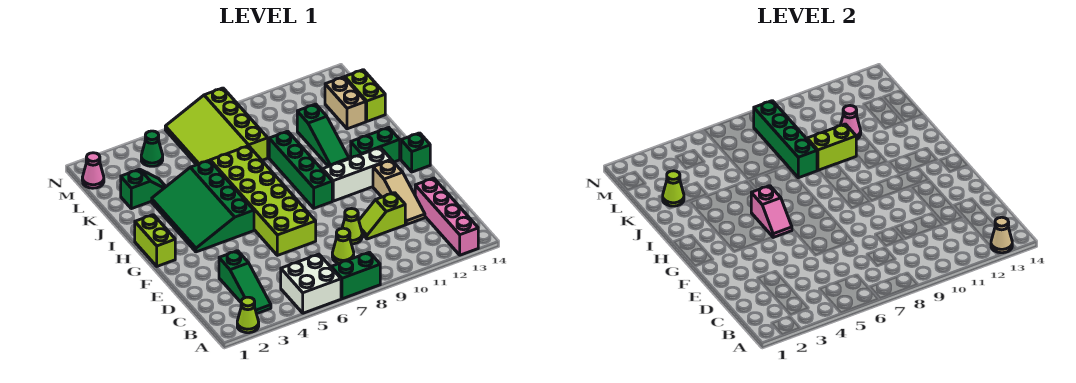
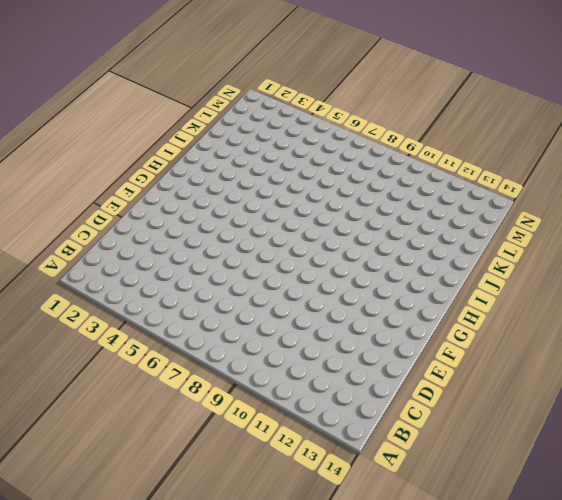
none -> lime cone A2 level 1
none -> white brick A5:B6 level 1
none -> green brick A7:A8 level 1

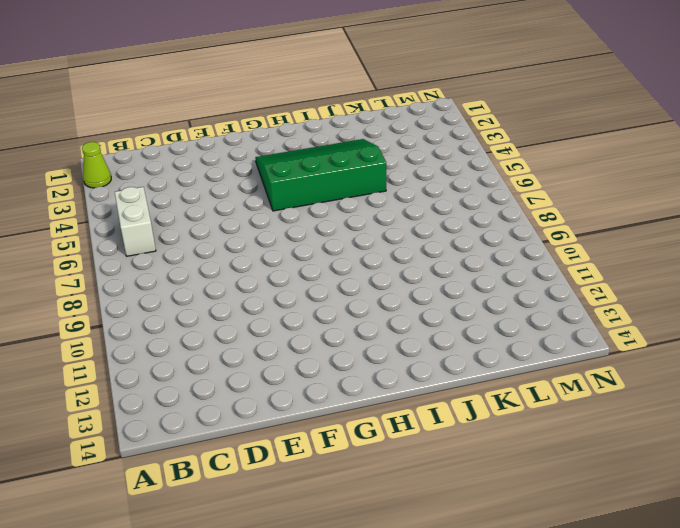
white brick B5:B6 level 1 -> white brick A5:B6 level 1
none -> green brick A7:A8 level 1
none -> pink brick A13:D13 level 1
none -> green slope B3:D3 level 1 top D

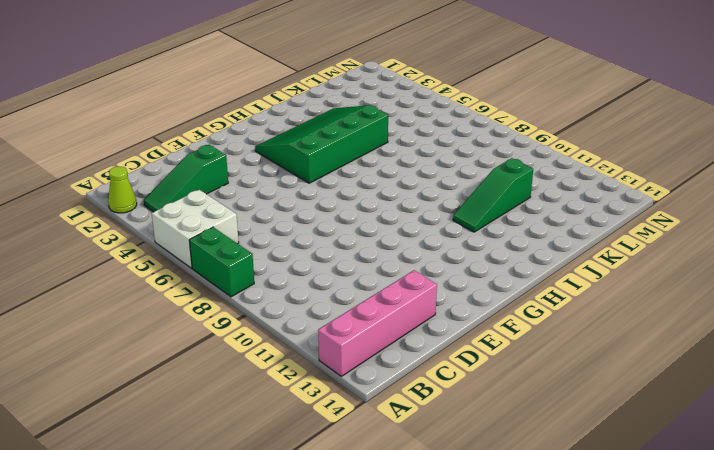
none -> lime cone C8 level 1
none -> lime cone D9 level 1
none -> lime slope D10:D11 level 1 top 11

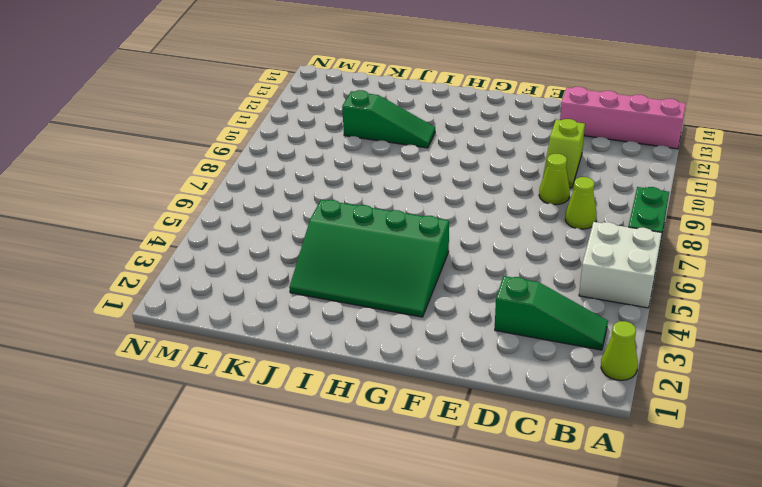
none -> tan slope D12:F12 level 1 top F
none -> lime brick E6:J7 level 1
none -> lime brick G1:H1 level 1

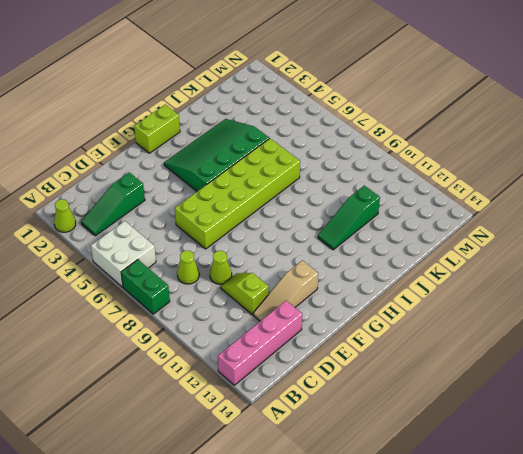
none -> green brick G9:J9 level 1
none -> white brick G10:G12 level 1
none -> green brick G14 level 1

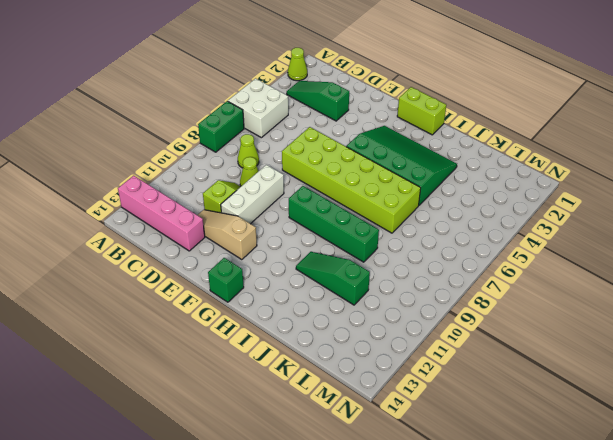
white brick E9:E11 level 1 -> white brick G10:G12 level 1
none -> green brick H12:H13 level 1
none -> green slope K2:K3 level 1 top 2
none -> lime slope K6:N8 level 1 top 8

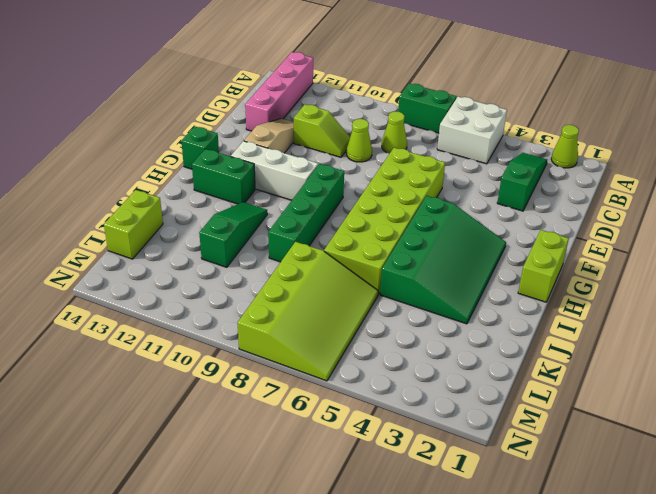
none -> green slope K2:K3 level 1 top 2
none -> tan brick K13:L13 level 1
none -> pink cone M1 level 1

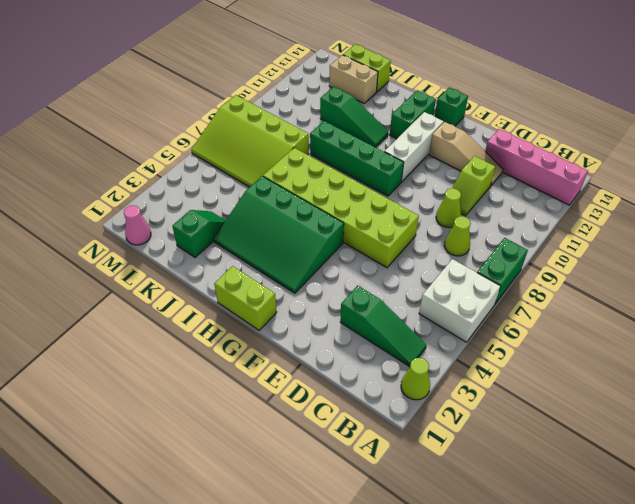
none -> green cone M4 level 1
none -> tan cone A13 level 2
none -> pink slope G5:H5 level 2 top H

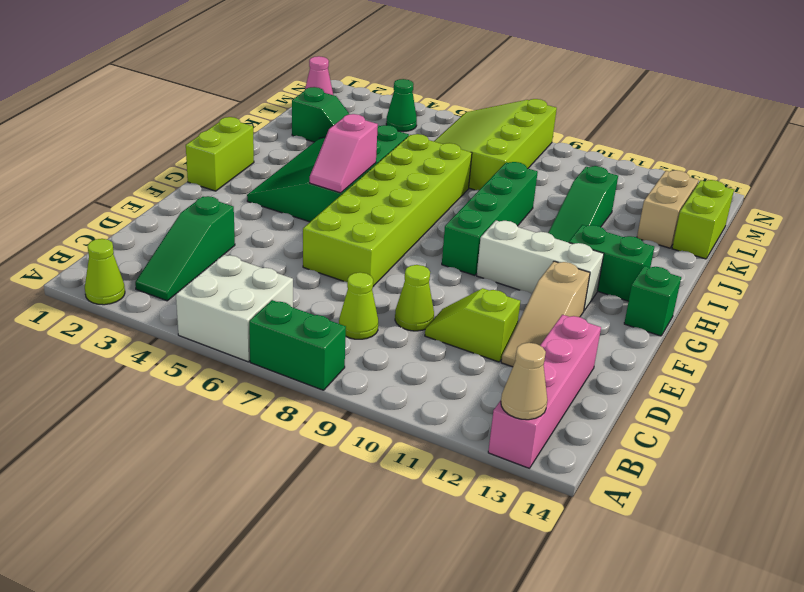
none -> green brick J8:M8 level 2
none -> lime brick J9:J10 level 2
none -> lime cone K2 level 2

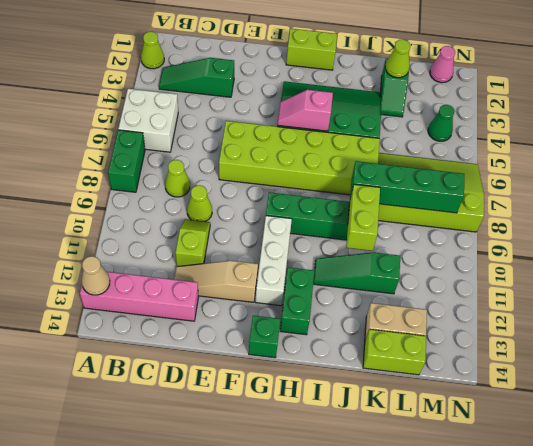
none -> pink cone K11 level 2

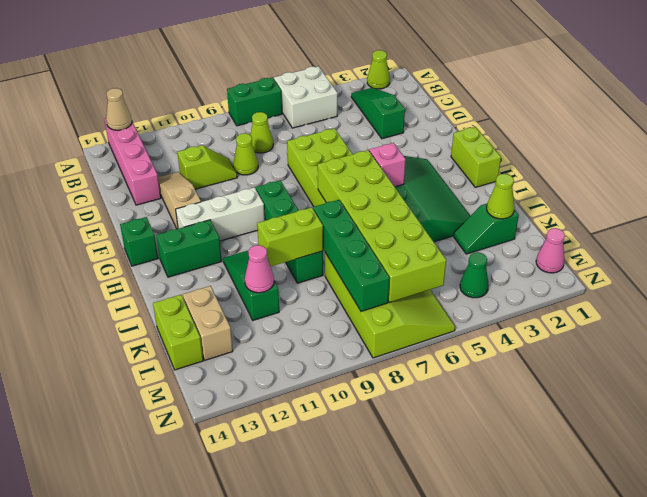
lime brick H6:M7 level 2 -> none

